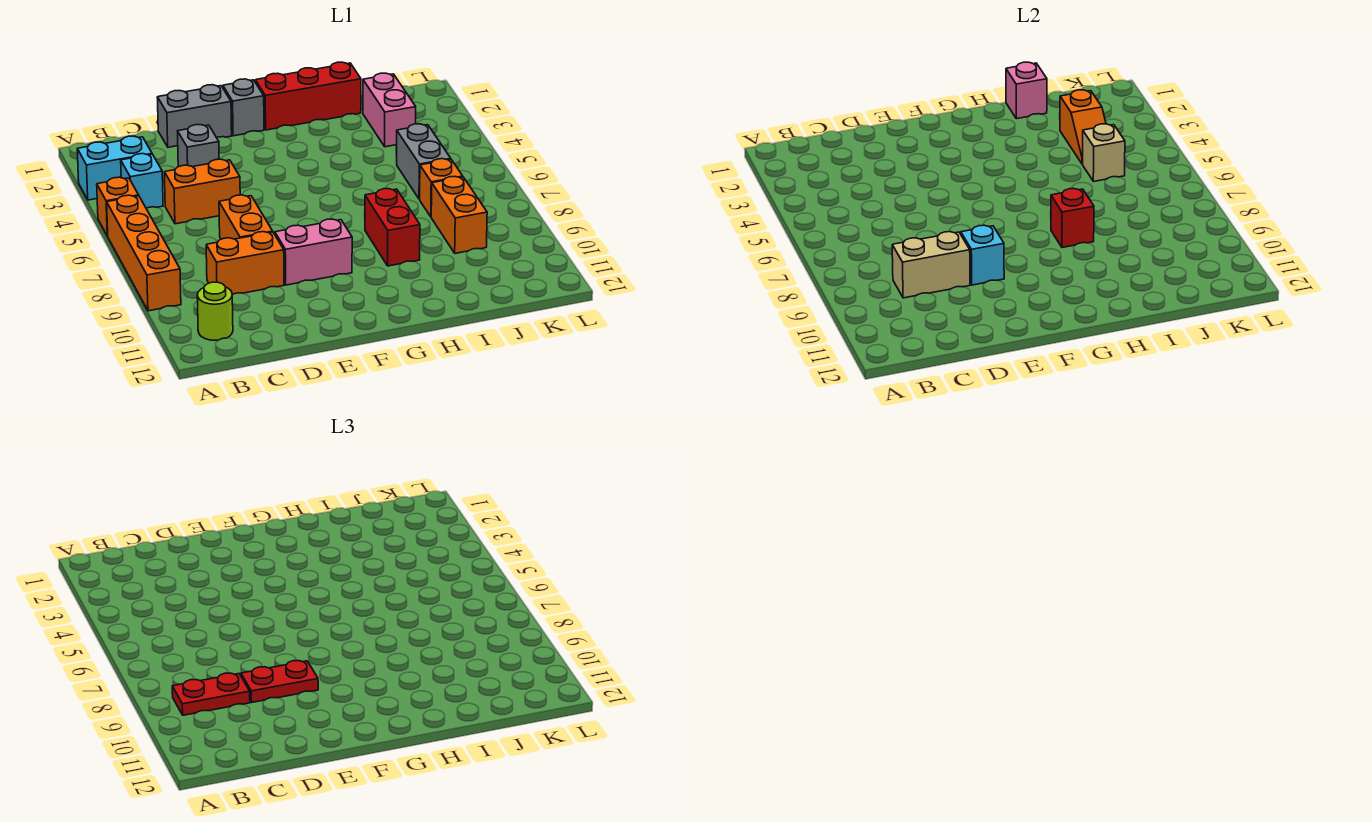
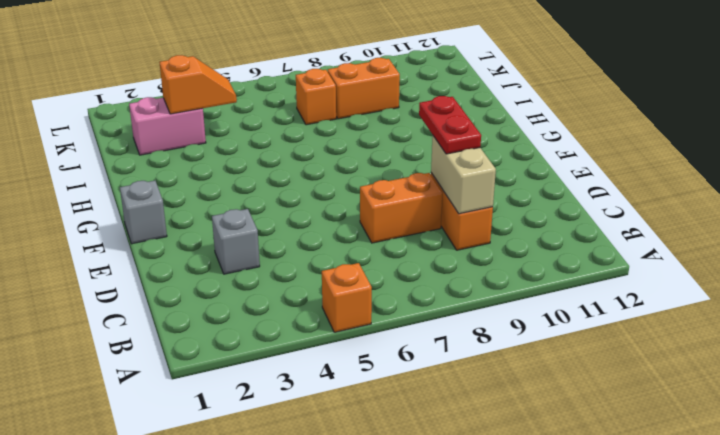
none -> cyan brick A3:B3 level 1
none -> orange brick A6:A9 level 1
none -> cyan brick B4 level 1

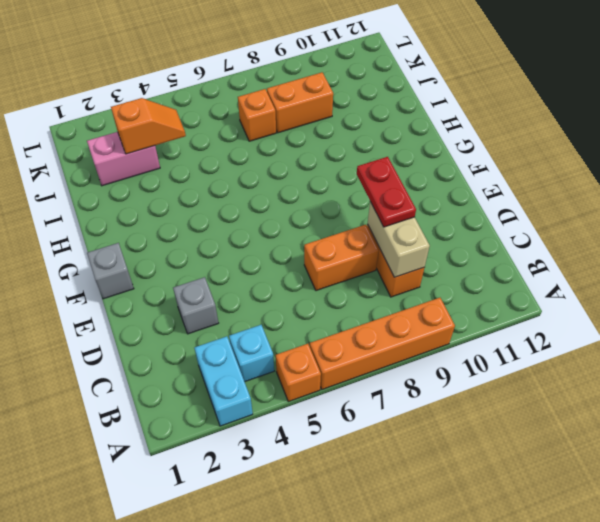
none -> lime round brick B11 level 1
none -> orange brick C5:D5 level 1
none -> grey brick D1:E1 level 1

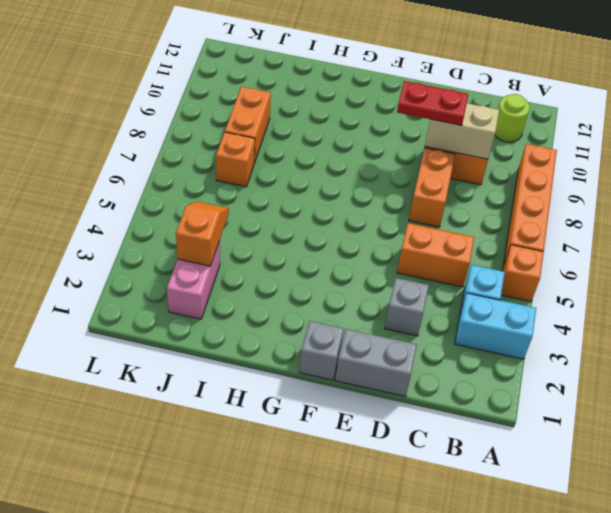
none -> pink brick E9:F9 level 1
none -> red brick G1:I1 level 1
none -> red brick H8:H9 level 1

